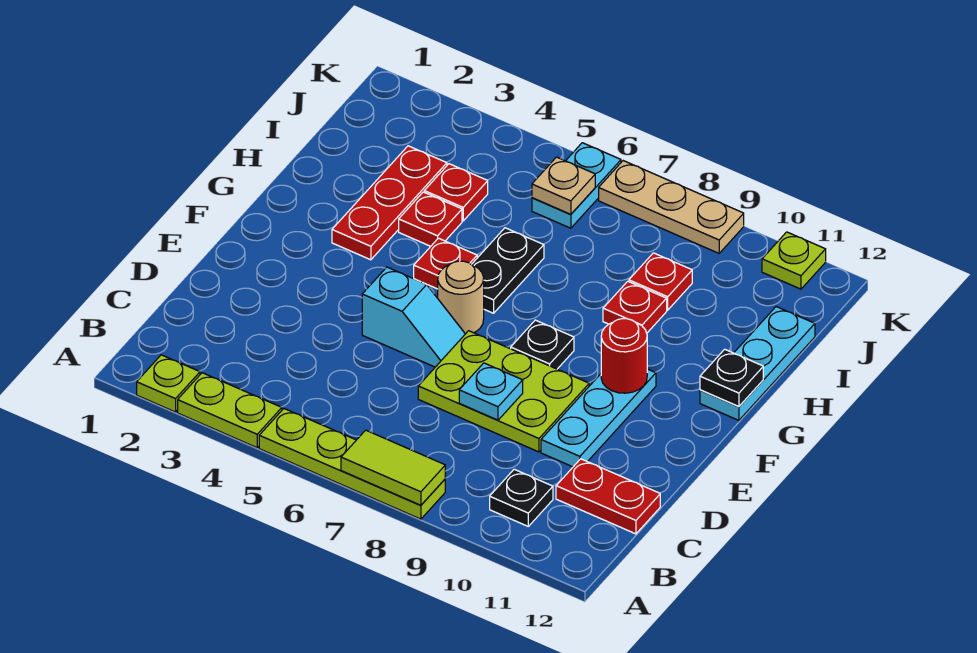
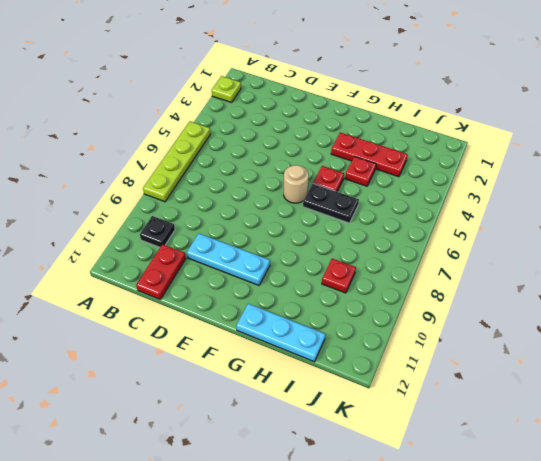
none -> lime plate A3:A4 level 1
none -> lime plate D7:E9 level 1
none -> cyan slope E5:E6 level 1 top 5

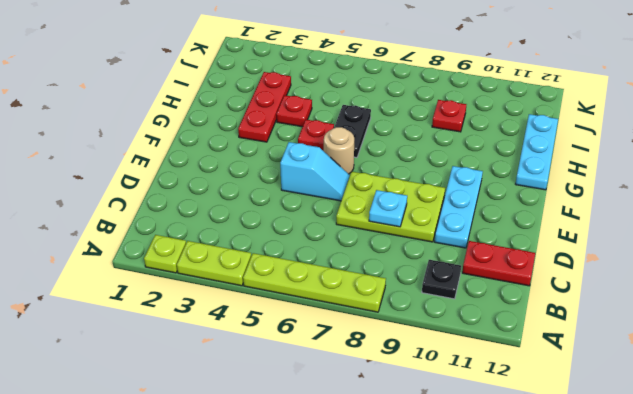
none -> black plate F8 level 1
none -> red plate H9 level 1
none -> red plate I4 level 1

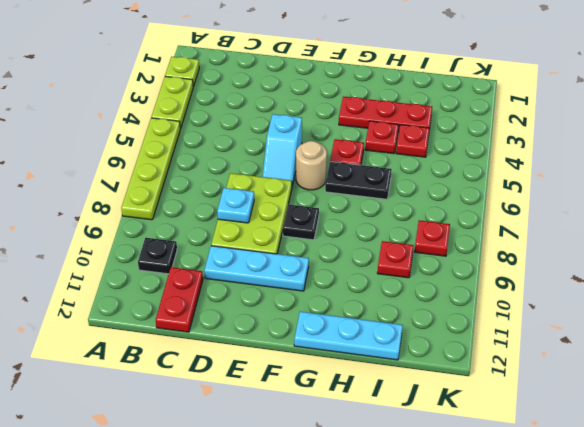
red plate J8 level 1 -> red plate H9 level 1
none -> cyan plate J6:K6 level 1
none -> tan plate K7:K9 level 1
none -> lime plate K11 level 1

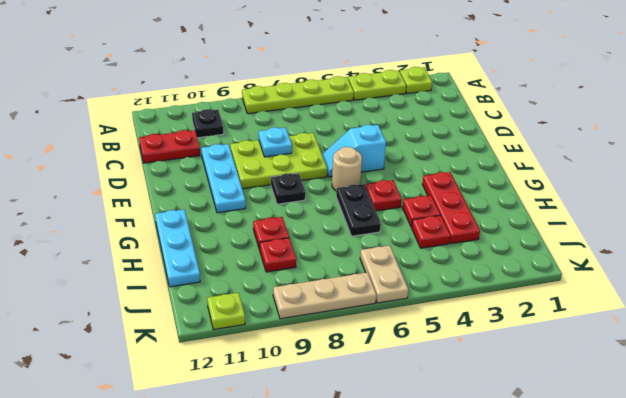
tan plate J6:K6 level 1 -> cyan plate J6:K6 level 1
none -> lime tile A7:A8 level 2
none -> red round brick F10 level 2
none -> black plate G12 level 2

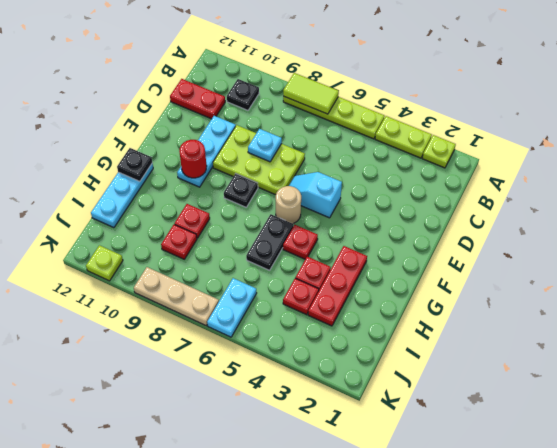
none -> tan plate J6 level 2

